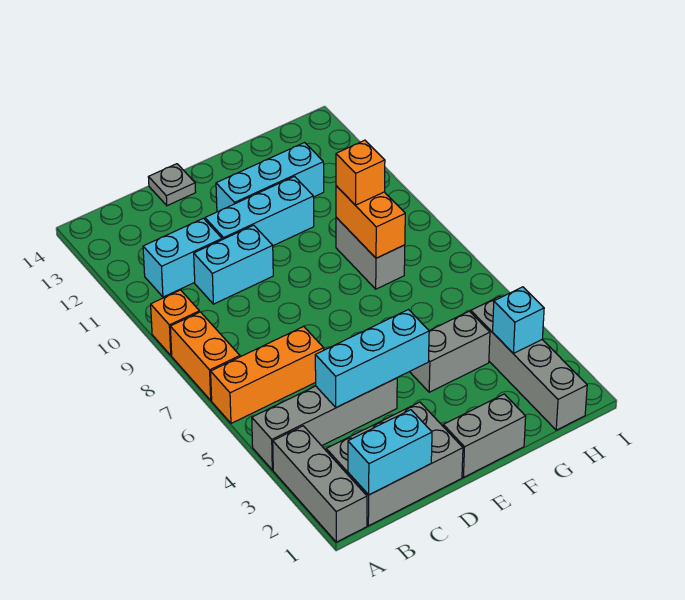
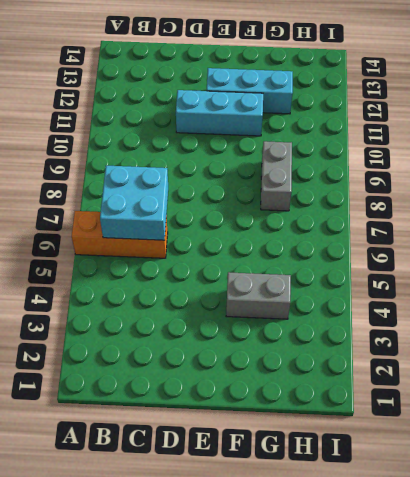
cyan brick B6:C7 level 2 -> none
none -> grey brick A1:A3 level 1
none -> grey brick A4:D4 level 1
none -> orange brick A7:A8 level 1

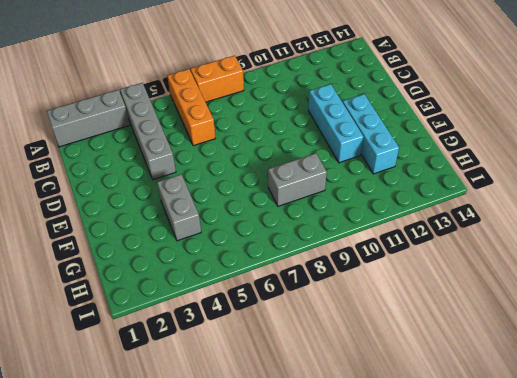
none -> orange brick A9 level 1
none -> grey brick B1:D2 level 1
none -> cyan brick B11:C11 level 1

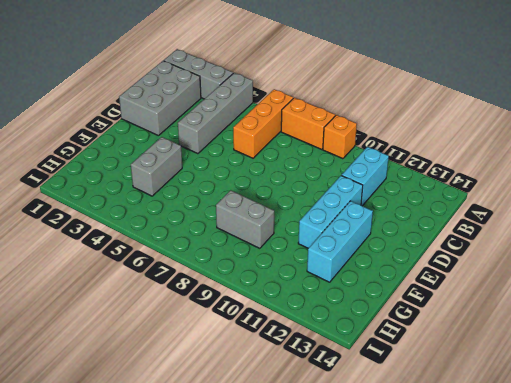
none -> cyan brick C10:D10 level 1
none -> grey plate D14 level 1
none -> grey brick E1:F1 level 1

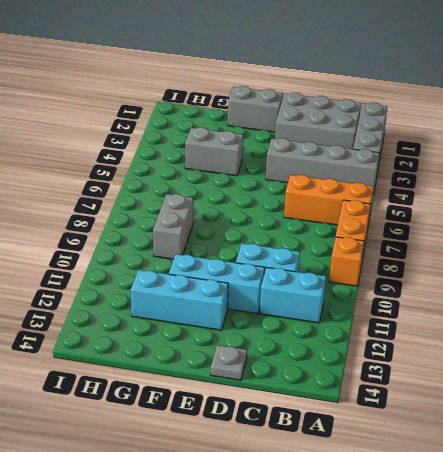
none -> grey brick H1:H4 level 1
none -> cyan brick B1:C1 level 2
none -> cyan brick C4:E4 level 2

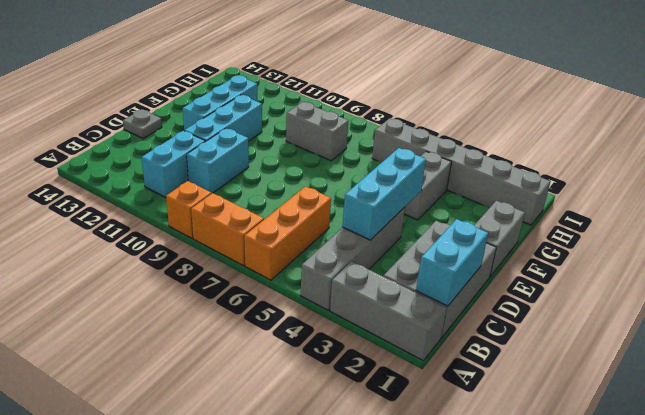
grey brick H1:H6 level 1 -> grey brick H1:H4 level 1
none -> orange brick G8:G9 level 2
none -> cyan brick H3 level 2
none -> orange brick G9 level 3

